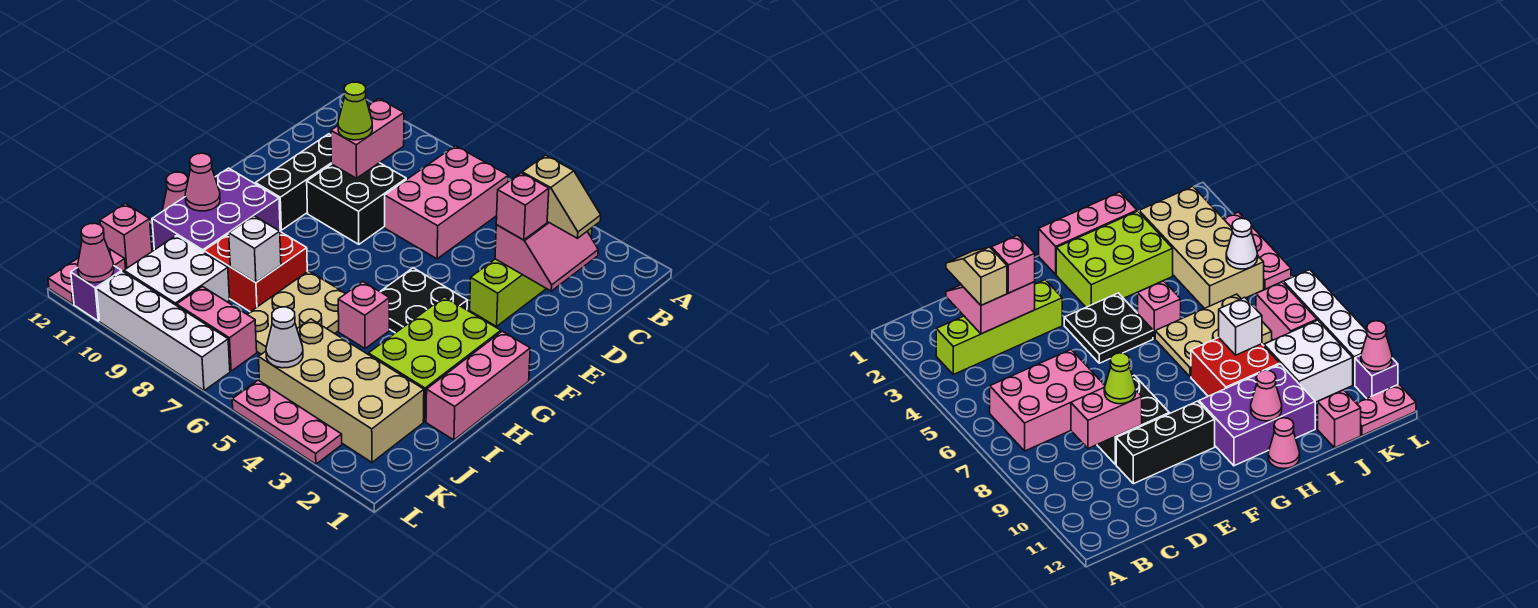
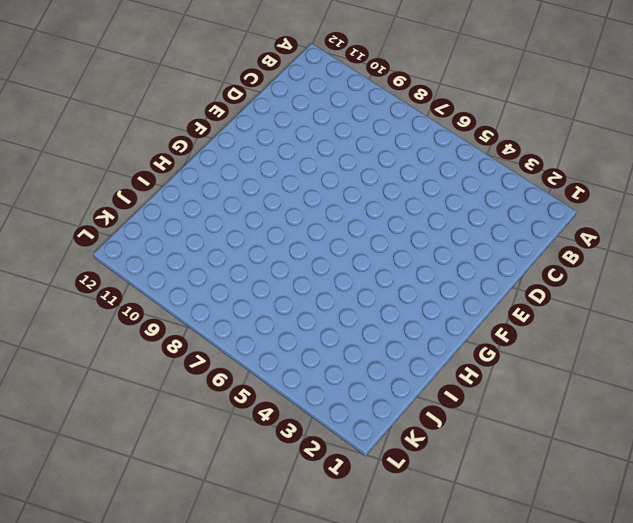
none -> lime brick B3:E3 level 1
none -> pink brick B6:D7 level 1
none -> black brick D8:E9 level 1

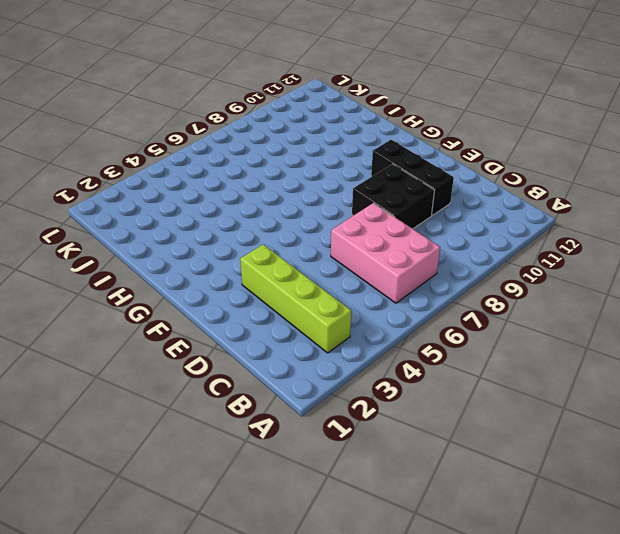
none -> black plate F4:G5 level 1
none -> pink brick G1:I1 level 1
none -> lime brick G2:I3 level 1

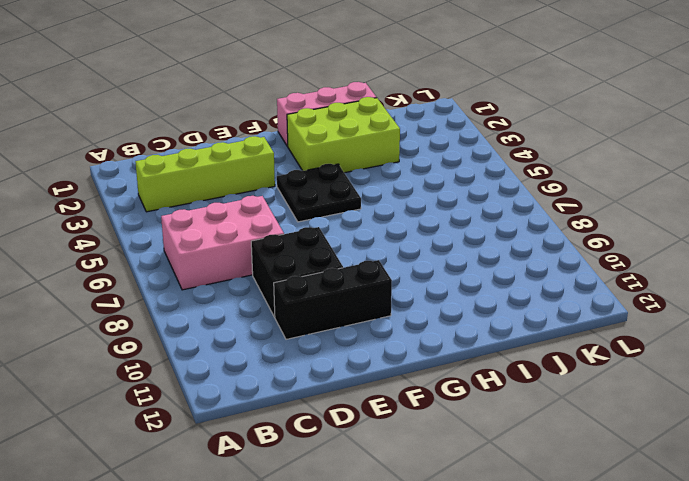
none -> purple brick G10:I11 level 1
none -> pink brick H5 level 1
none -> tan plate H6:J7 level 1

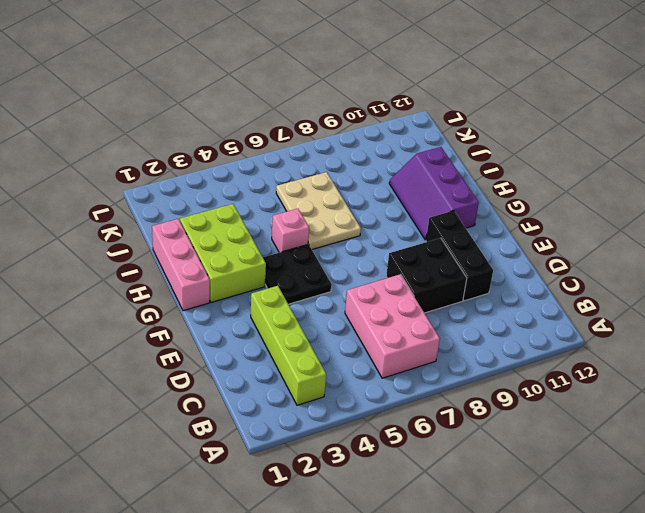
purple slope G10:I11 level 1 top 11 -> purple brick G10:I11 level 1
none -> red brick H8:I9 level 1
none -> pink cone H12 level 1
none -> tan brick J2:K5 level 1

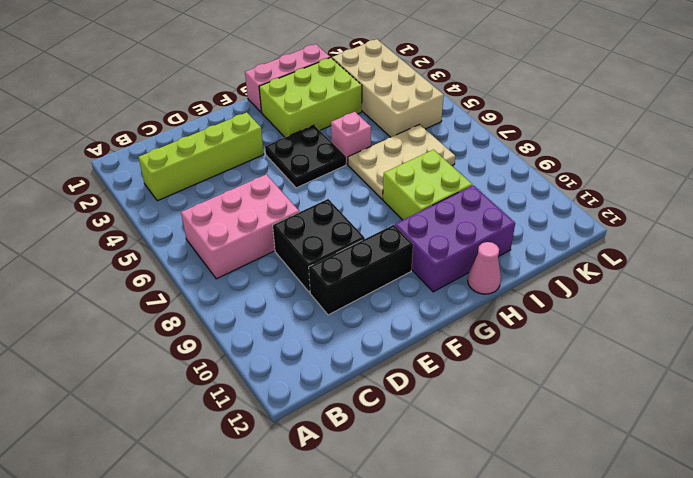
lime brick H8:I9 level 1 -> red brick H8:I9 level 1
none -> white brick J9:K10 level 1
none -> pink brick J12 level 1
none -> pink brick K7:K8 level 1

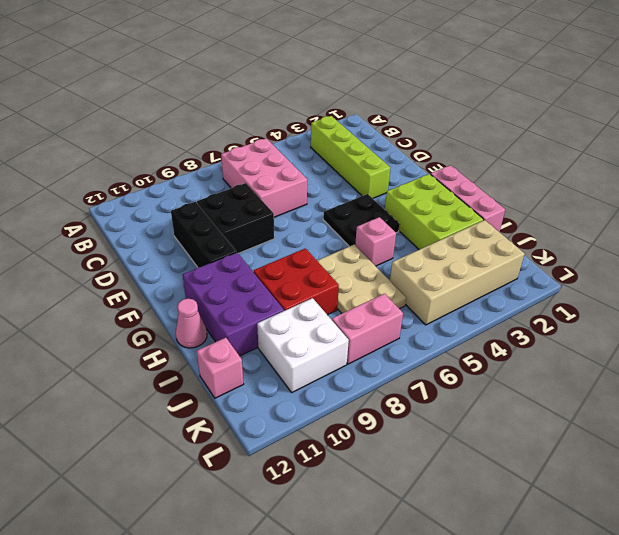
none -> pink plate K12:L12 level 1
none -> pink plate L3:L5 level 1
none -> white brick L7:L10 level 1

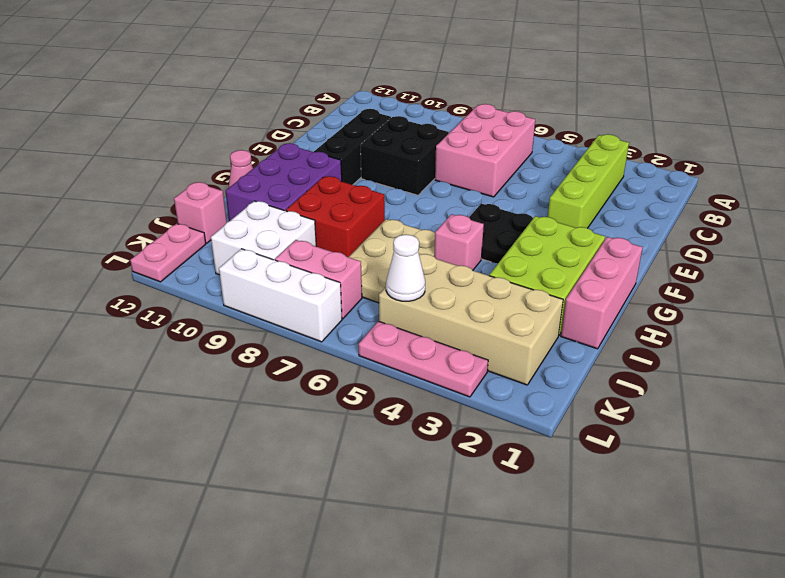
white brick L7:L9 level 1 -> white brick L7:L10 level 1
none -> purple brick L11 level 1
none -> pink slope C2:D3 level 2 top 3
none -> pink brick C9:D9 level 2

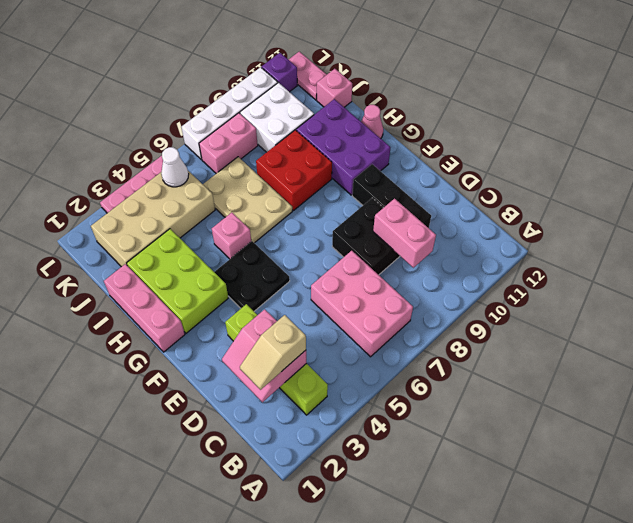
none -> pink cone H11 level 2
none -> white brick I8 level 2
none -> pink cone L11 level 2

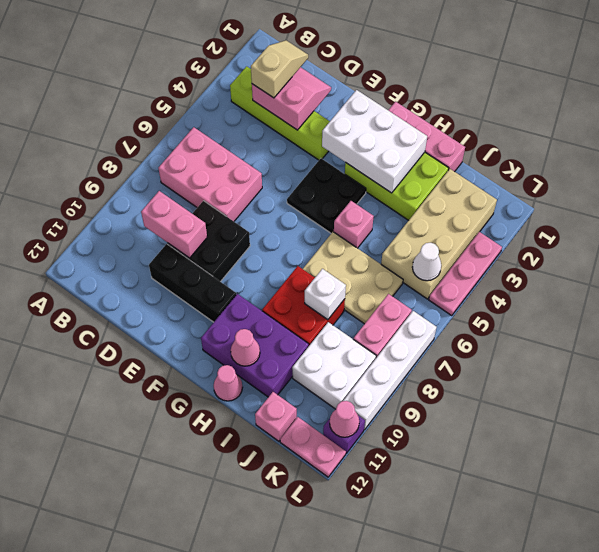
white brick F2:H3 level 2 -> none
none -> pink brick D3 level 3
none -> lime cone D9 level 3

